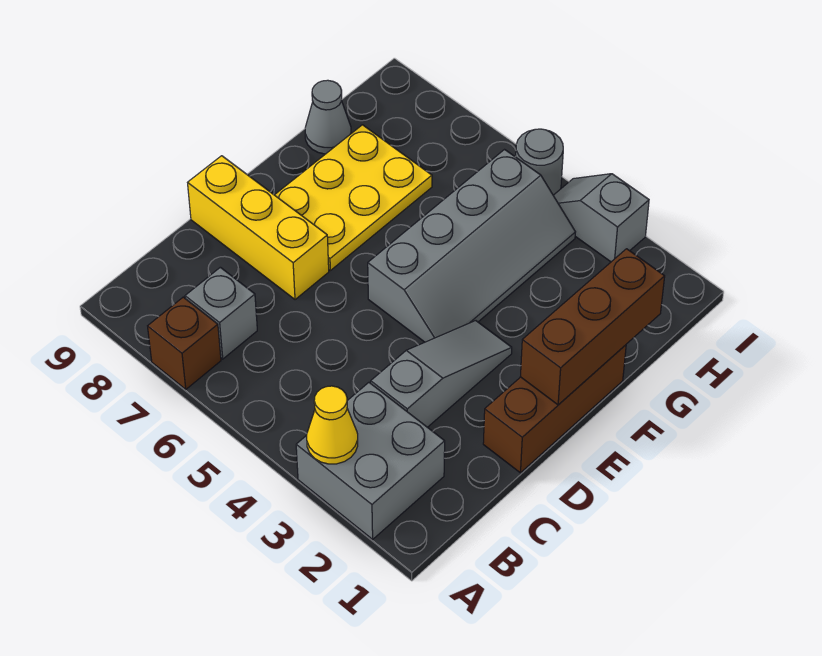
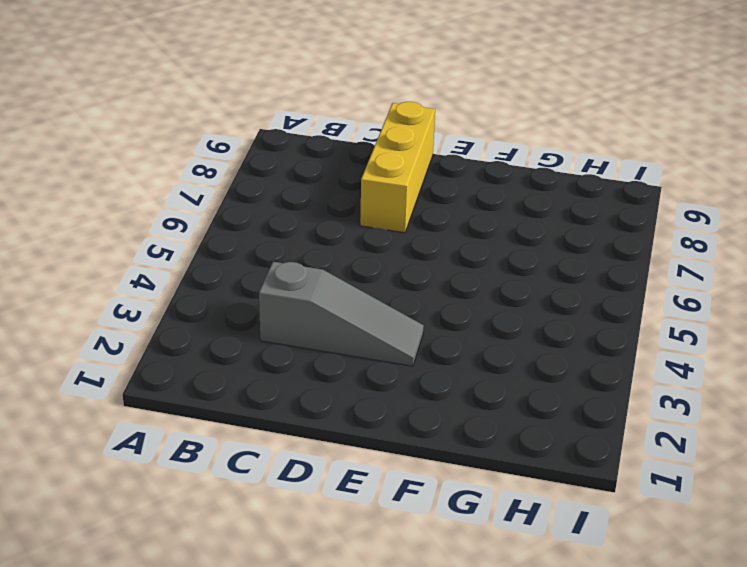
none -> grey brick A2:B3 level 1
none -> brown brick A7 level 1
none -> grey brick B7 level 1

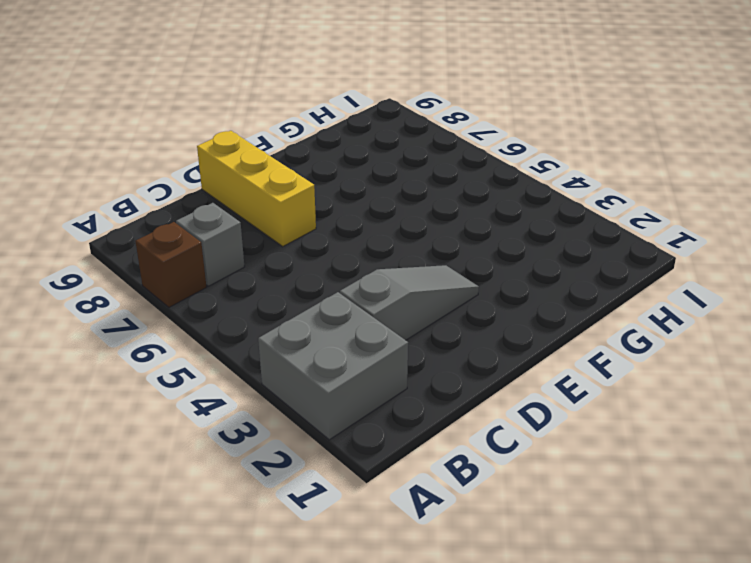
none -> brown brick D1:F1 level 1
none -> grey slope E4:H5 level 1 top 5
none -> yellow plate E7:G8 level 1

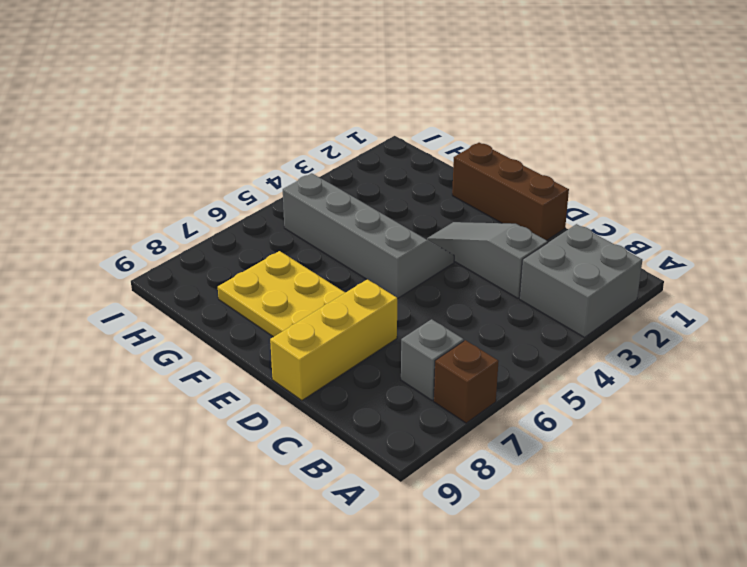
none -> grey cone G9 level 1
none -> grey slope I3:I4 level 1 top 3
none -> grey round brick I5 level 1

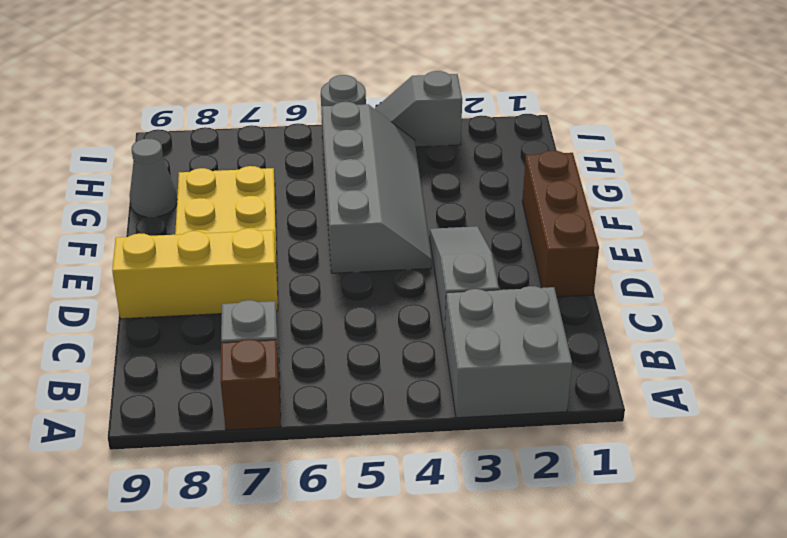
none -> yellow cone A3 level 2
none -> brown brick E1:G1 level 2

